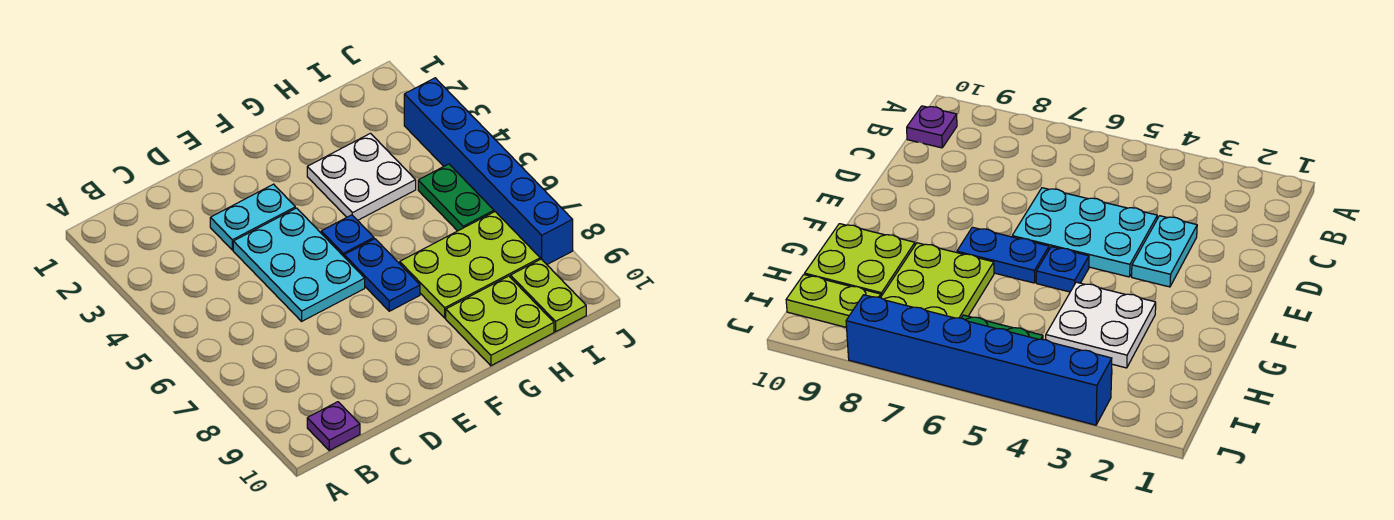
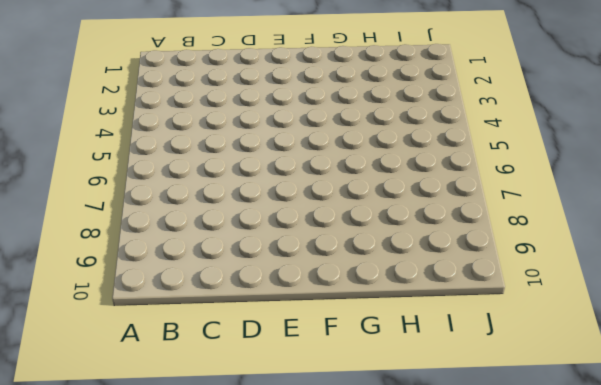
none -> purple plate B10 level 1
none -> cyan plate D3:E3 level 1

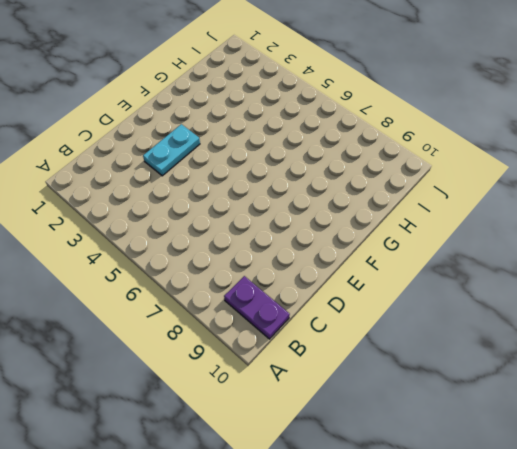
purple plate B9:B10 level 1 -> purple plate B10 level 1
none -> cyan plate D4:E6 level 1
none -> blue plate F5 level 1

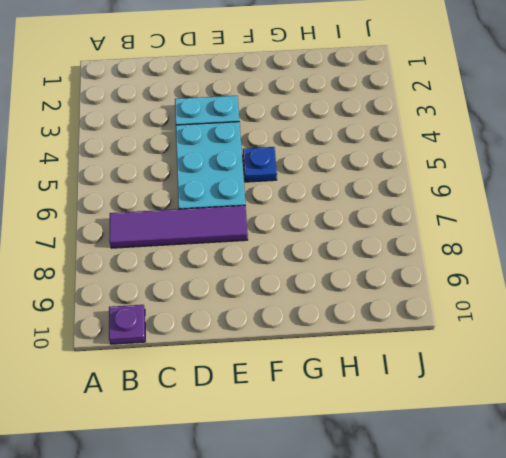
purple tile B7:E7 level 1 -> none
none -> blue plate F6:F7 level 1
none -> white plate G3:H4 level 1

